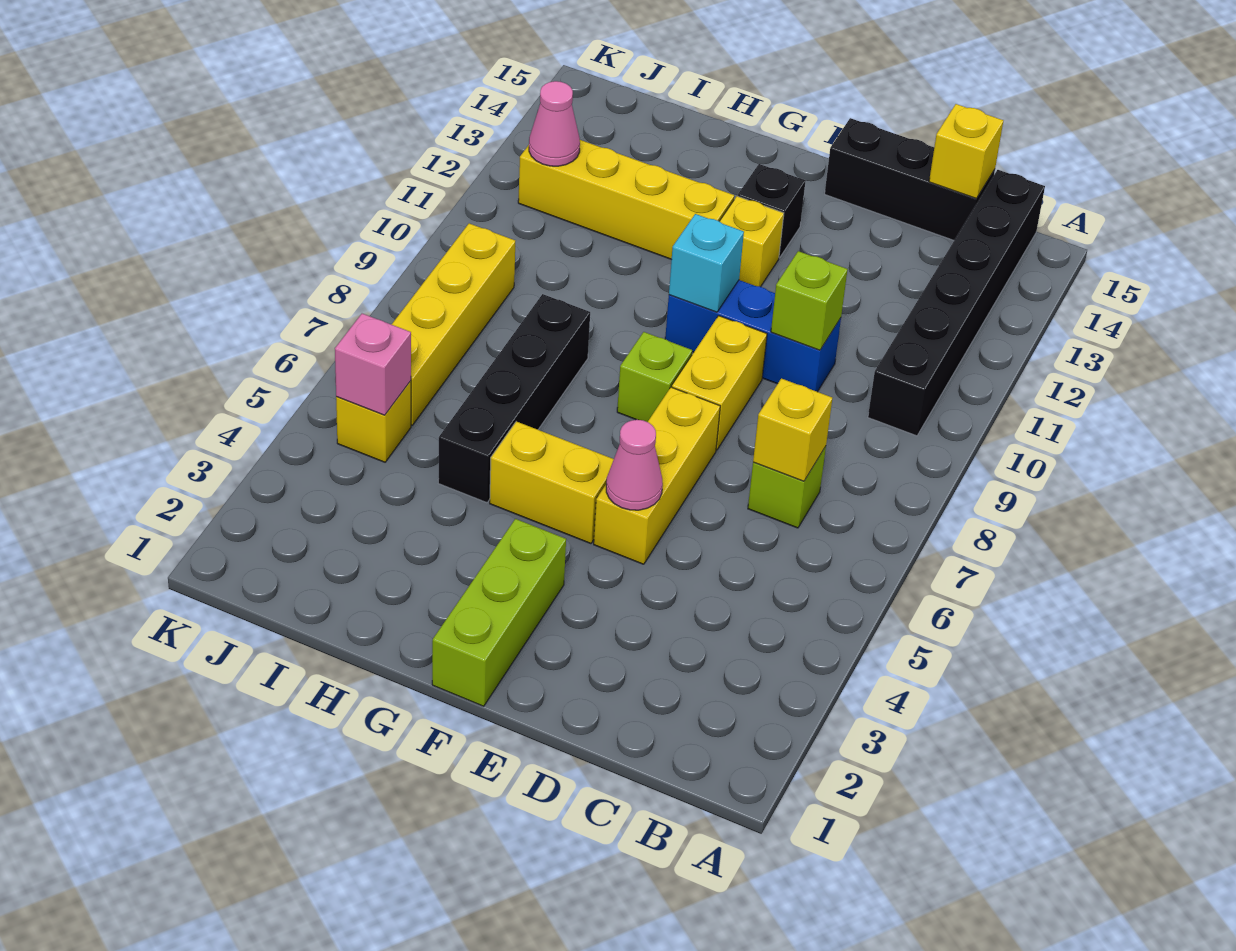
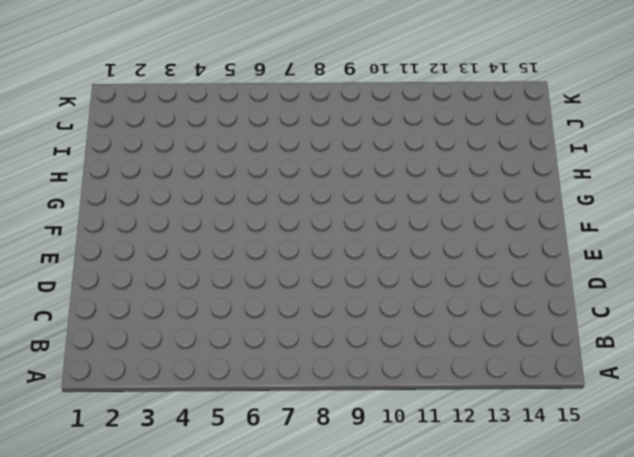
none -> black brick B10:B15 level 1
none -> lime brick C7 level 1
none -> black brick C15:E15 level 1

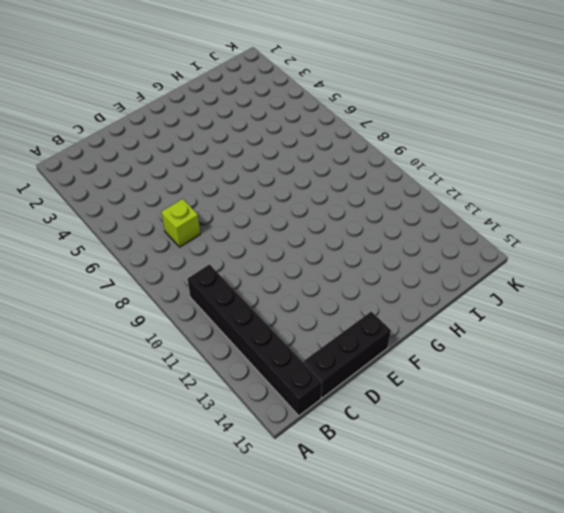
none -> blue brick D10:F10 level 1
none -> yellow brick E5:E7 level 1
none -> yellow brick E8:E9 level 1

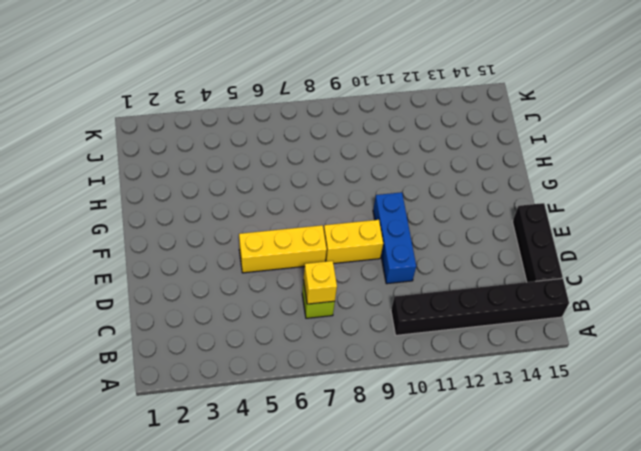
none -> lime brick F1:F3 level 1
none -> yellow brick F5:G5 level 1
none -> lime brick F8 level 1

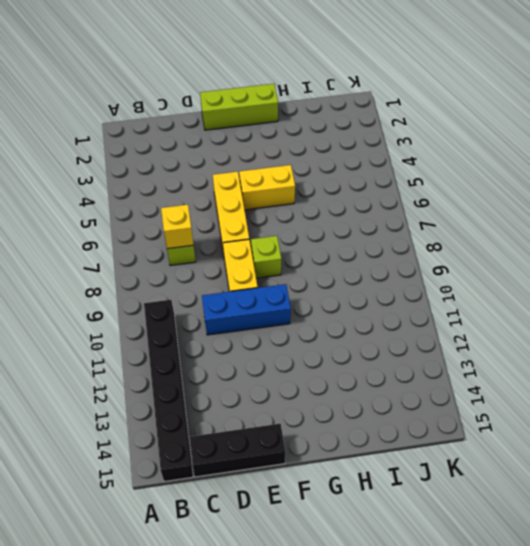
lime brick E1:G1 level 1 -> lime brick F1:F3 level 1
none -> yellow brick F12 level 1
none -> black brick F13 level 1
none -> yellow brick G12:J12 level 1

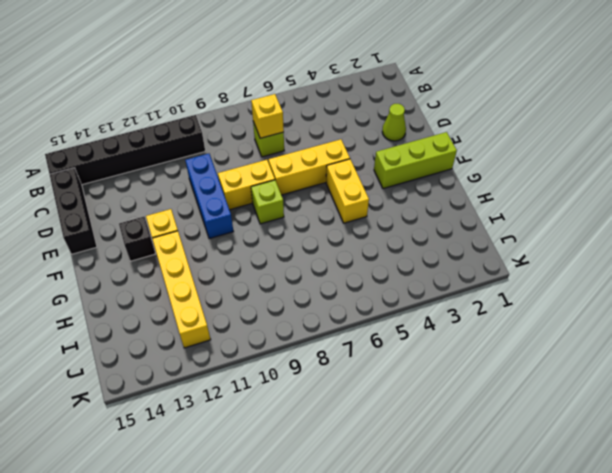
lime cone D2 level 1 -> none
none -> black brick H5:H8 level 1
none -> yellow brick J5 level 1
none -> yellow brick J6:J9 level 1

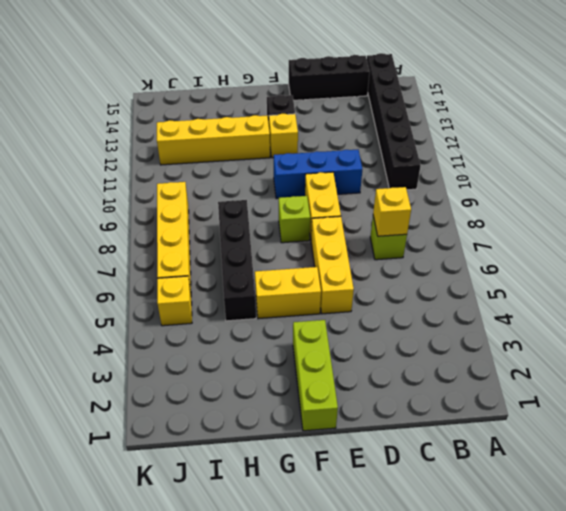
none -> yellow brick C15 level 2
none -> lime brick D10 level 2
none -> pink cone E5 level 2

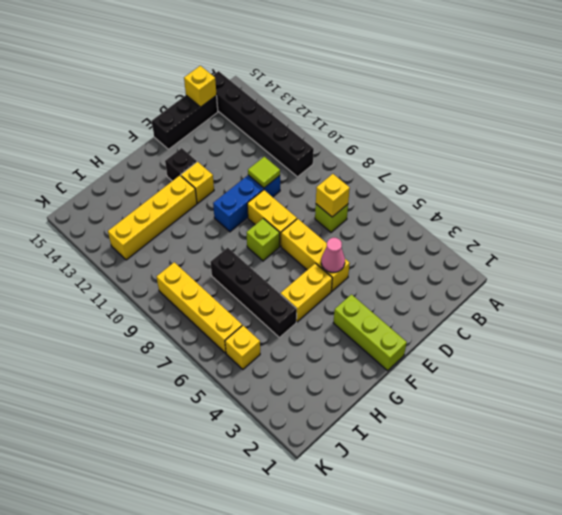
lime tile D10 level 2 -> lime brick D10 level 2
none -> cyan brick F10 level 2
none -> pink brick J5 level 2
none -> pink cone J12 level 2

